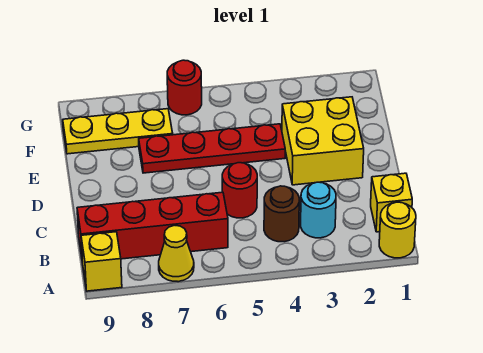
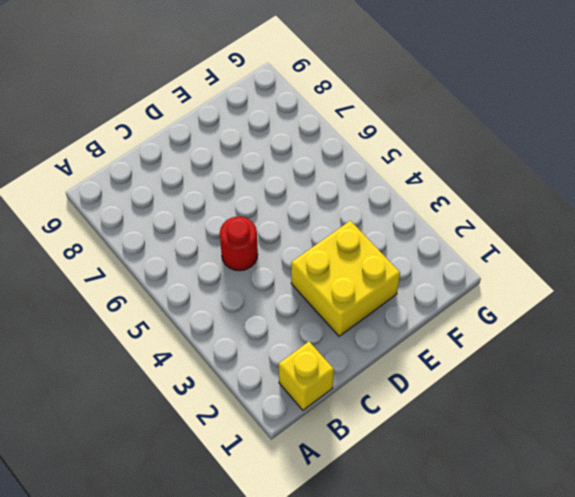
none -> yellow round brick A1 level 1
none -> yellow cone A7 level 1
none -> yellow brick A9 level 1

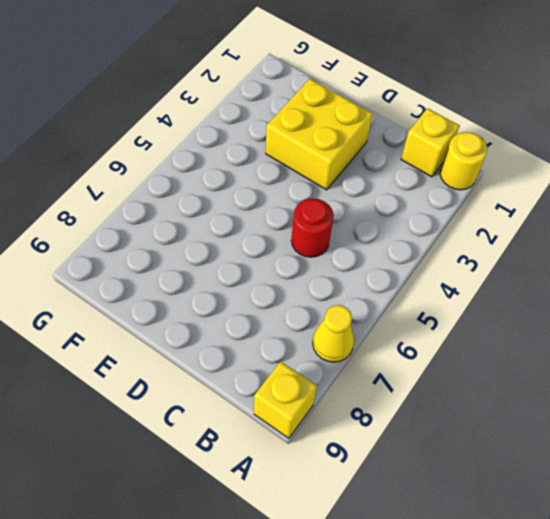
none -> cyan round brick B3 level 1
none -> brown round brick B4 level 1
none -> red brick B6:B9 level 1

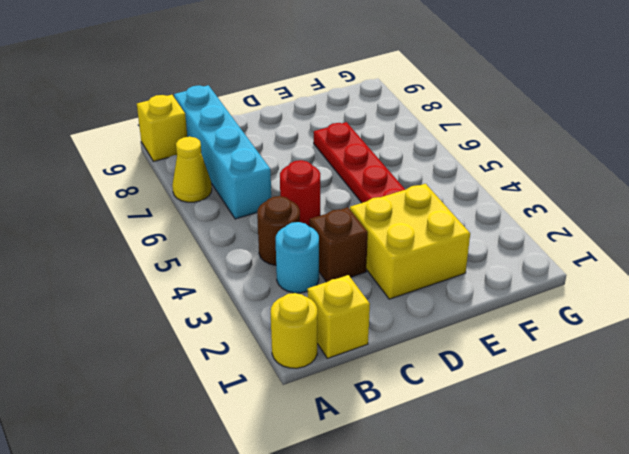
cyan brick B6:B9 level 1 -> red brick B6:B9 level 1
brown brick C3 level 1 -> none
none -> yellow plate F7:F9 level 1
none -> red round brick G6 level 1

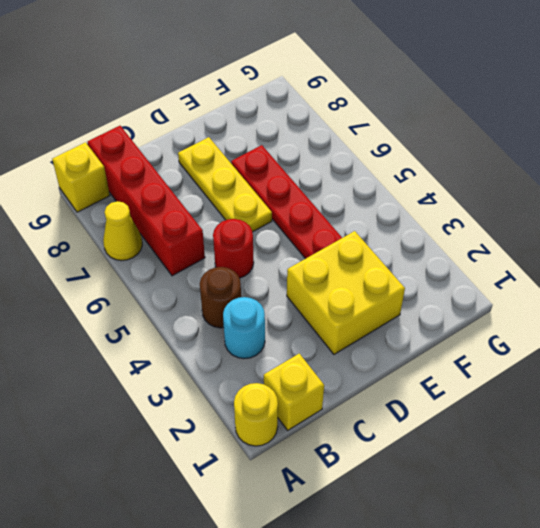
yellow plate D6:D8 level 1 -> yellow plate F7:F9 level 1
none -> red round brick G6 level 1

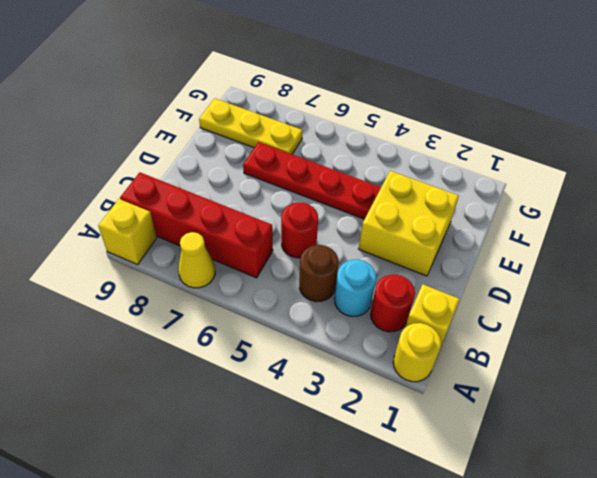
red round brick B2 level 1 -> red round brick G6 level 1

